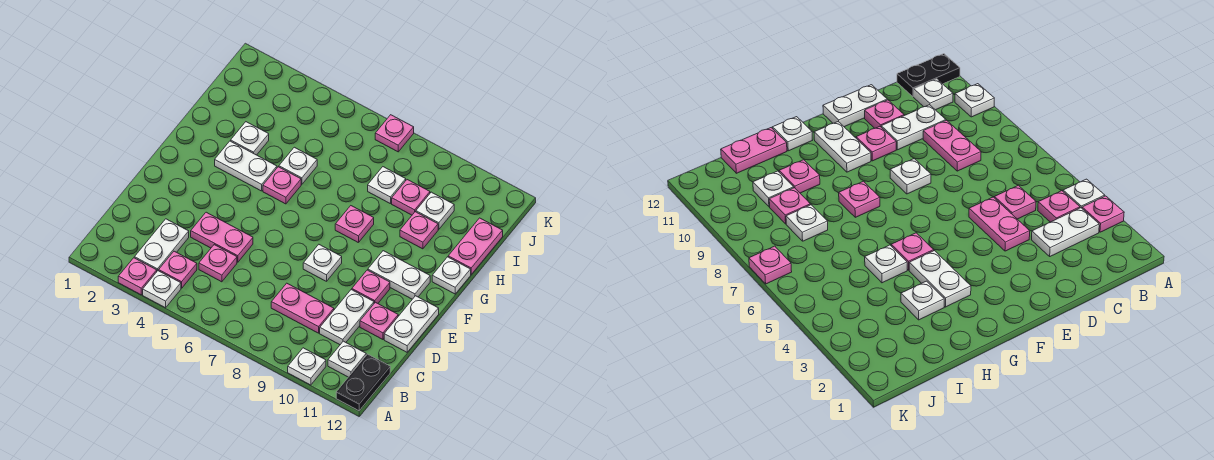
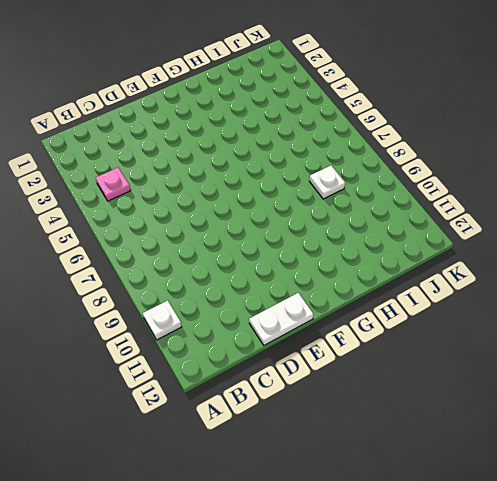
none -> pink plate A3 level 1
none -> white plate A4 level 1
none -> black plate A12:B12 level 1

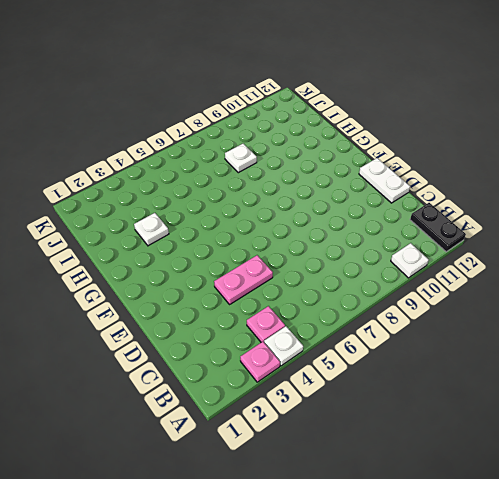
none -> white plate B3:C3 level 1
none -> white plate B11 level 1
none -> pink plate C5 level 1

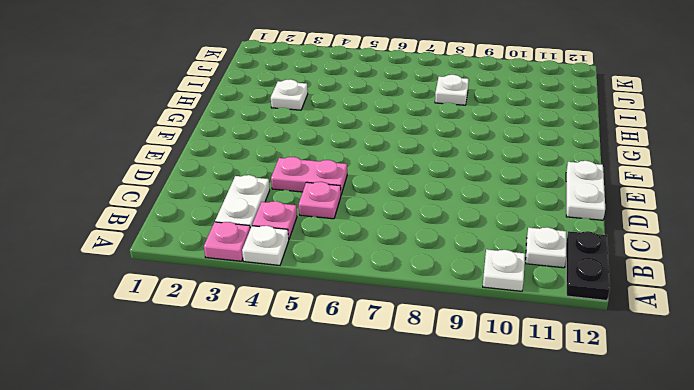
none -> pink plate C8:C9 level 1
none -> white plate C10:D10 level 1
none -> pink plate D11 level 1

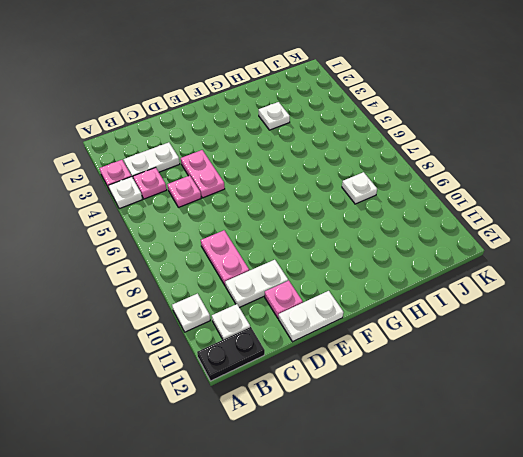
none -> white plate E8 level 1
none -> pink plate E10 level 1
none -> white plate F10:F11 level 1

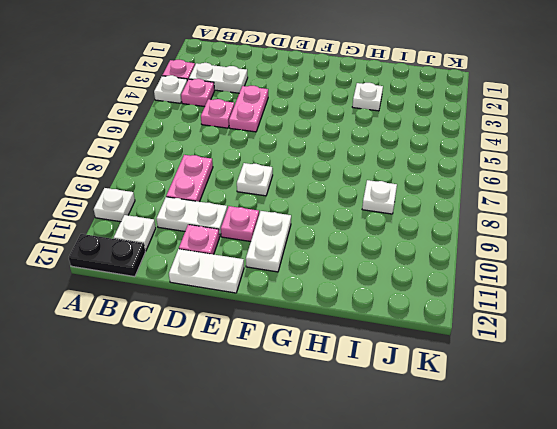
none -> white plate G3:G4 level 1
none -> pink plate G5 level 1
none -> pink plate G8 level 1

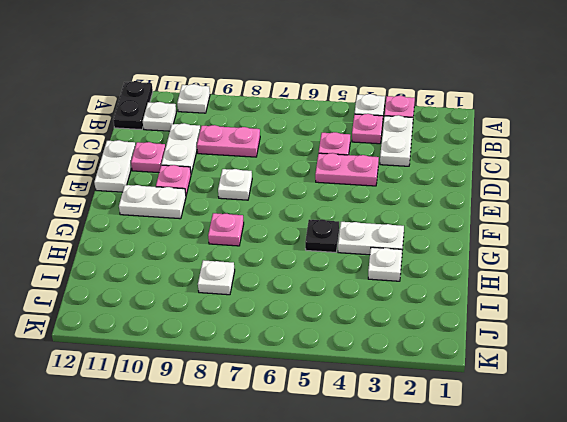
black plate G5 level 1 -> pink plate G5 level 1
none -> white plate G12 level 1
none -> white plate H5 level 1
none -> pink plate H10 level 1

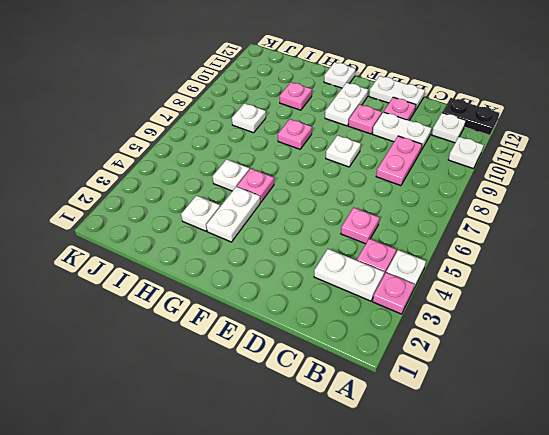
none -> pink plate D4:D5 level 1
none -> pink plate H12:I12 level 1
none -> pink plate I9 level 1

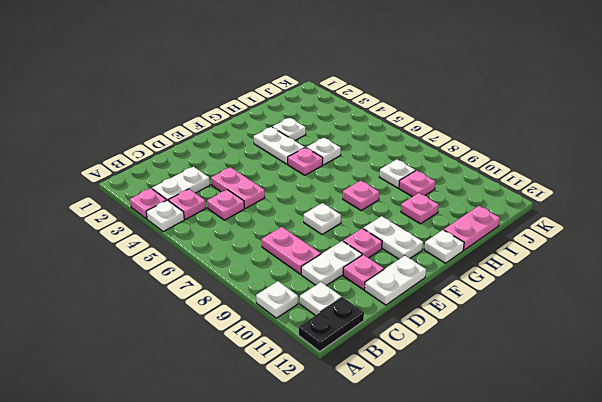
none -> white plate I10 level 1
none -> pink plate K7 level 1

